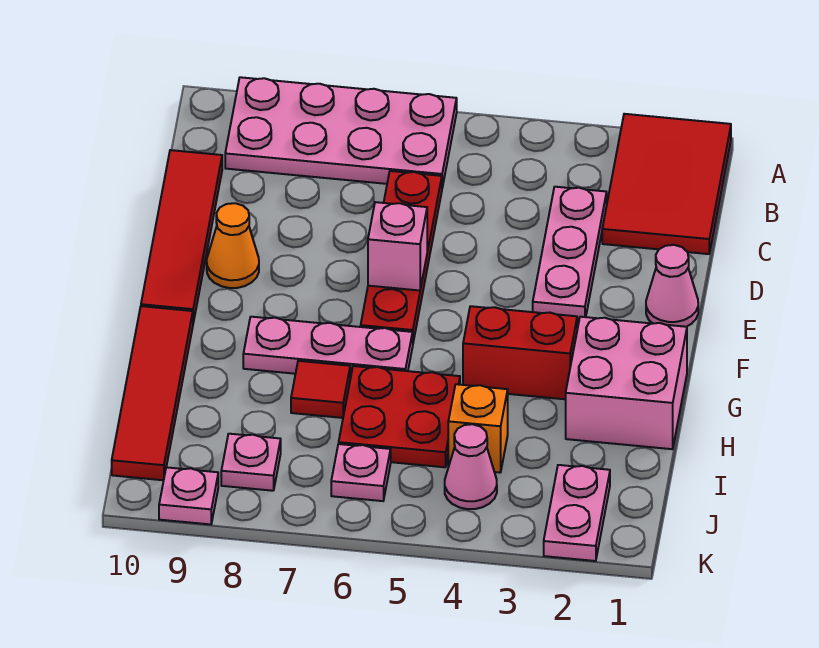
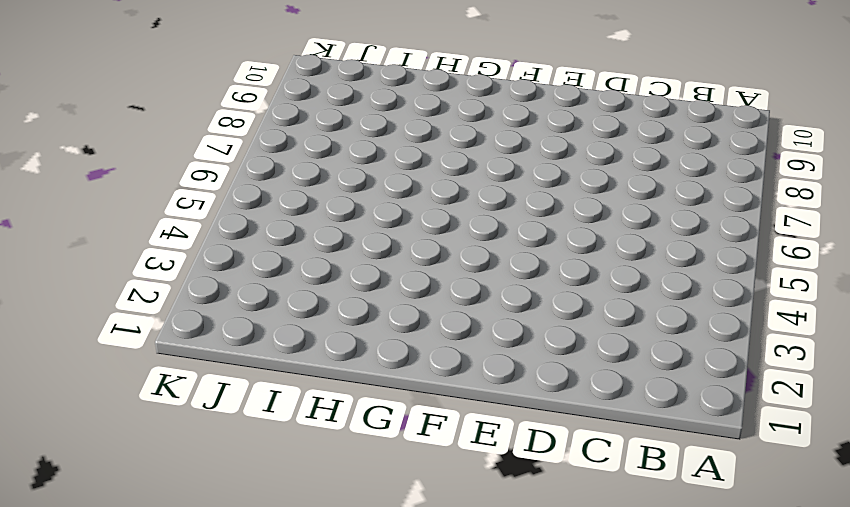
none -> red tile A1:C2 level 1
none -> pink plate A6:B9 level 1
none -> pink plate C3:E3 level 1

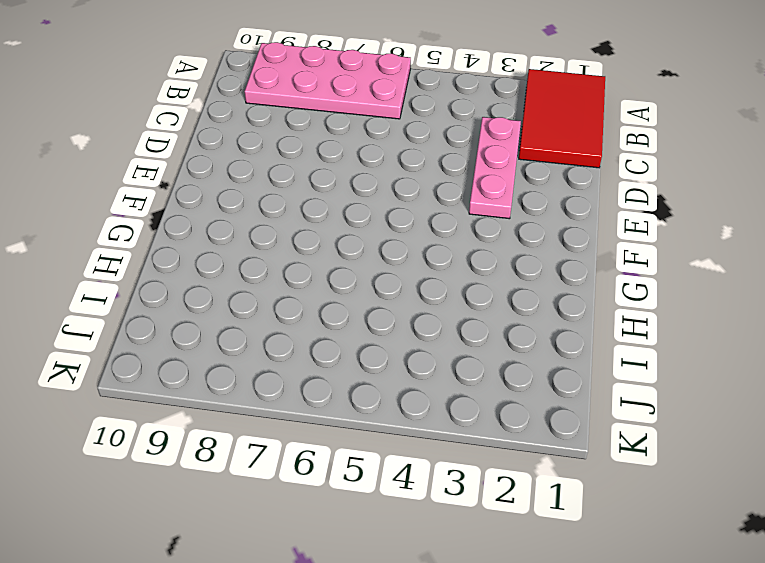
none -> red plate C6:F6 level 1
none -> red tile C10:F10 level 1
none -> pink cone E1 level 1

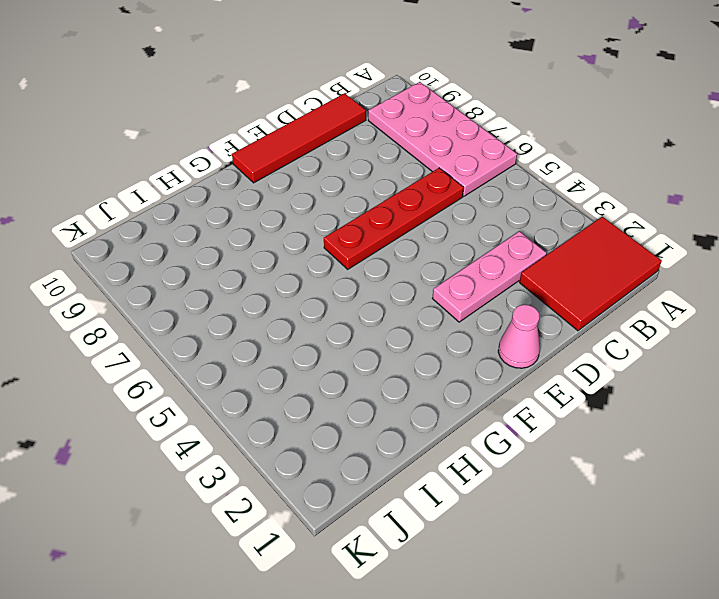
none -> orange cone E9 level 1
none -> pink brick G1:H2 level 1
none -> red brick G3:G4 level 1

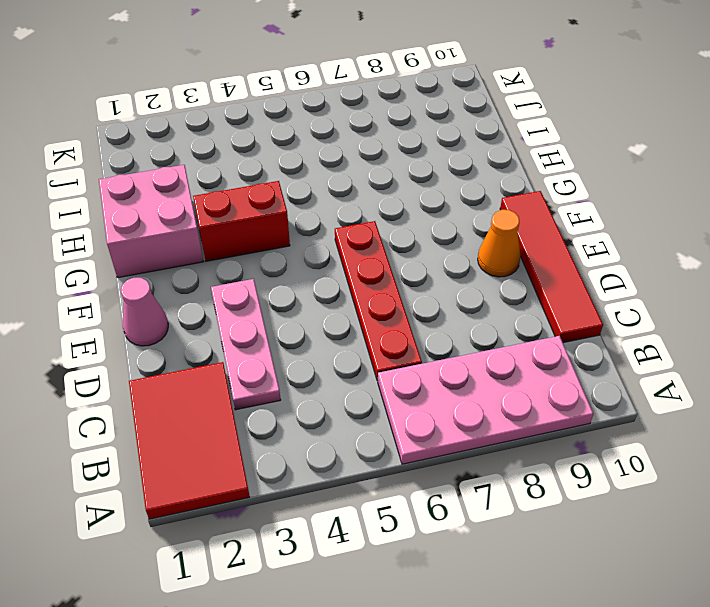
none -> pink plate G6:G8 level 1
none -> red tile G10:J10 level 1
none -> red plate H5:I6 level 1

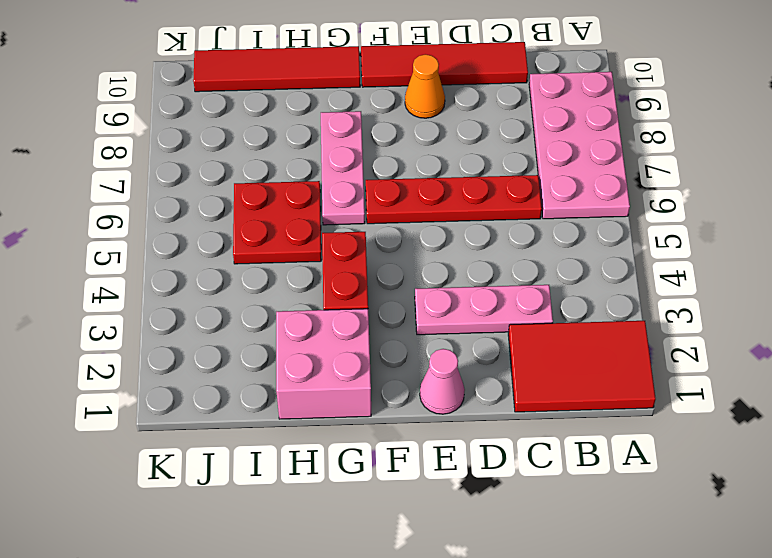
none -> red tile H7 level 1
none -> orange brick I4 level 1
none -> pink plate J2:K2 level 1

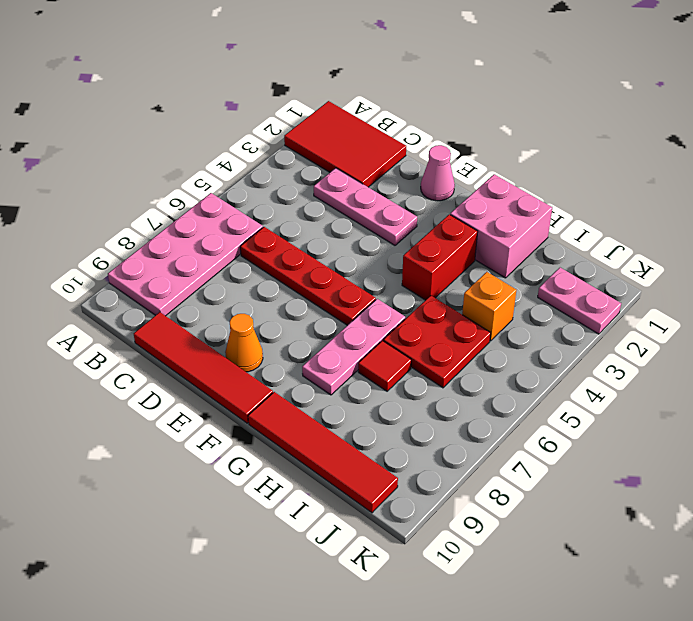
none -> pink cone J4 level 1
none -> pink plate J6 level 1
none -> pink plate J8 level 1

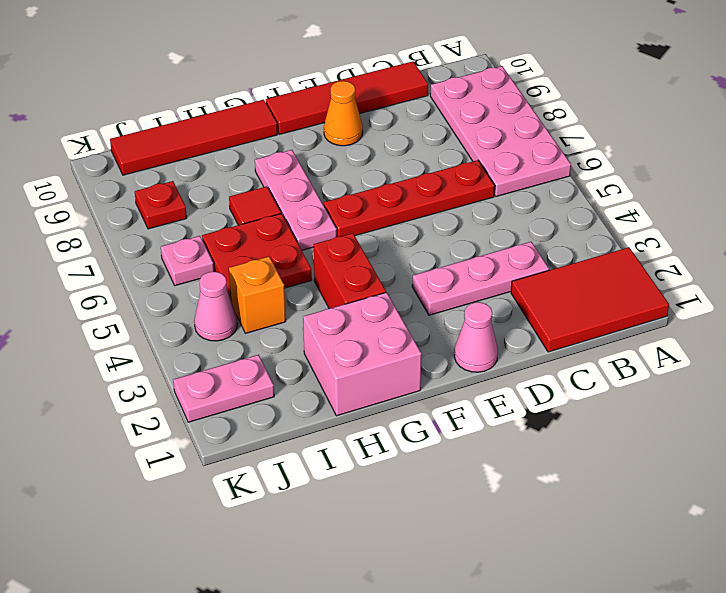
red plate J8 level 1 -> pink plate J8 level 1
none -> pink plate K9 level 1
none -> pink brick E6 level 2

